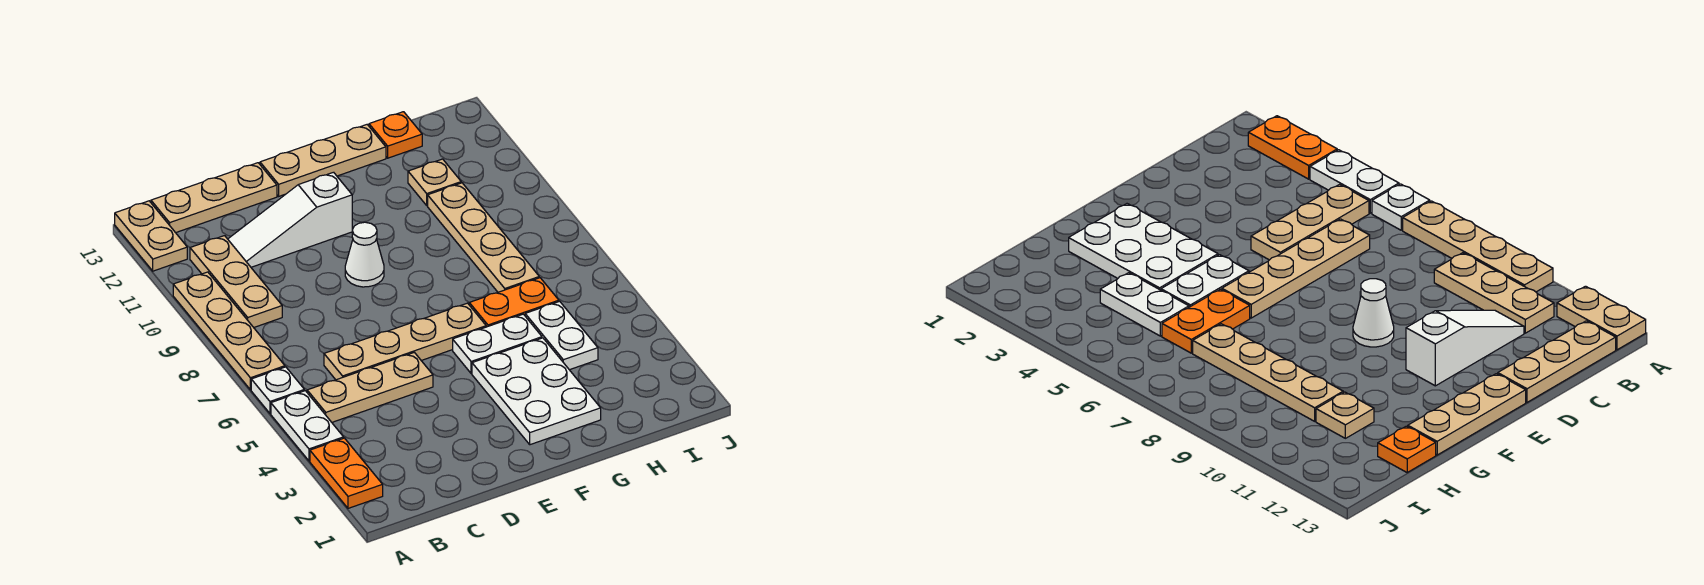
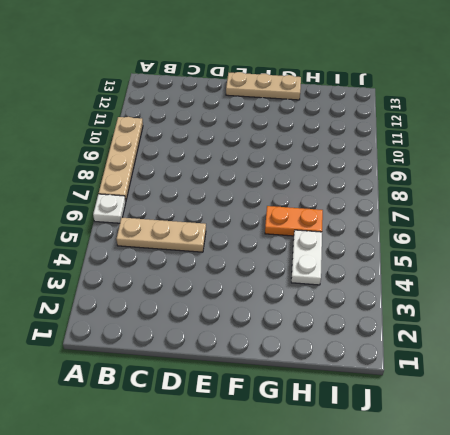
none -> orange plate A2:A3 level 1
none -> white plate A4:A5 level 1
none -> tan plate A12:A13 level 1

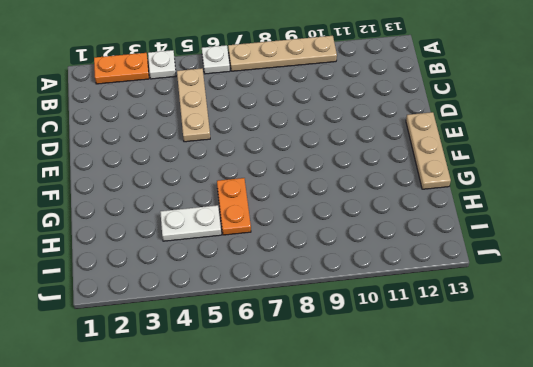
white plate A4 level 1 -> white plate A4:A5 level 1
none -> tan plate A12:A13 level 1
none -> tan plate B9:B11 level 1
none -> tan plate B13:D13 level 1

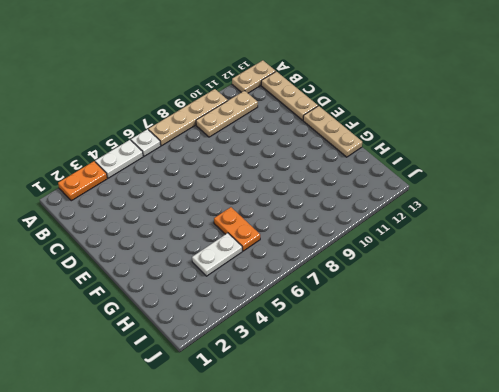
none -> tan plate B5:D5 level 1
none -> tan plate C6:F6 level 1
none -> white slope C11:E11 level 1 top E

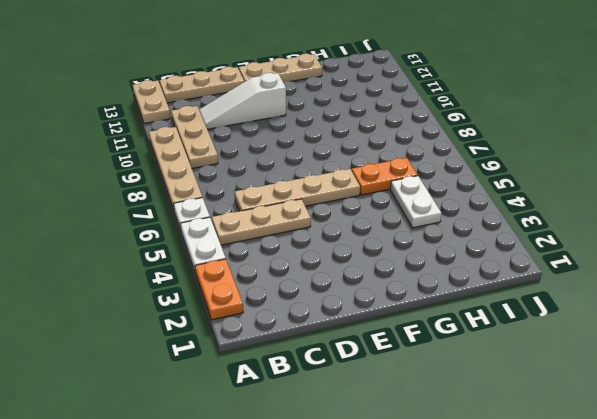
none -> white cone E9 level 1
none -> white plate F2:G4 level 1
none -> white plate F5:G5 level 1

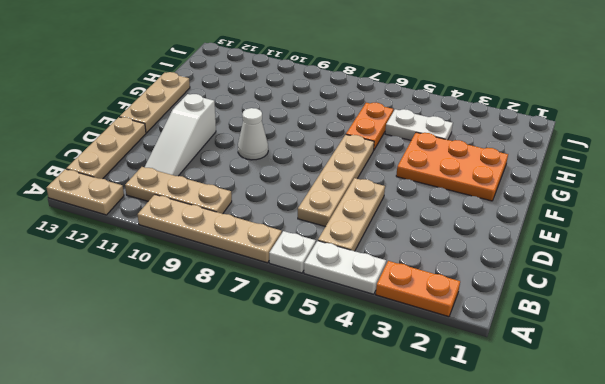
orange plate F2:G4 level 1 -> white plate F2:G4 level 1
none -> white plate F5:G5 level 1
none -> tan plate H7:H10 level 1
none -> tan plate H11 level 1

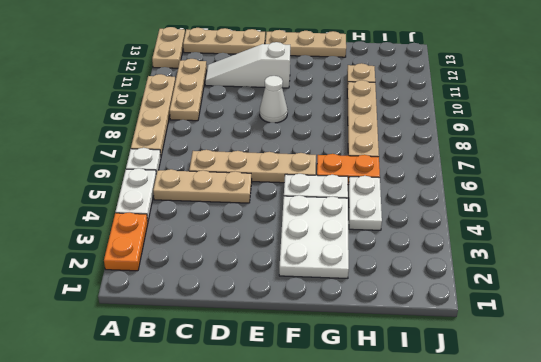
none -> orange plate H13 level 1

